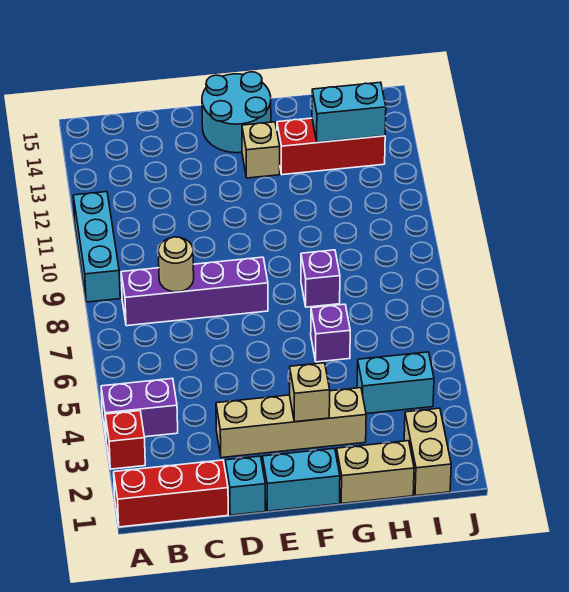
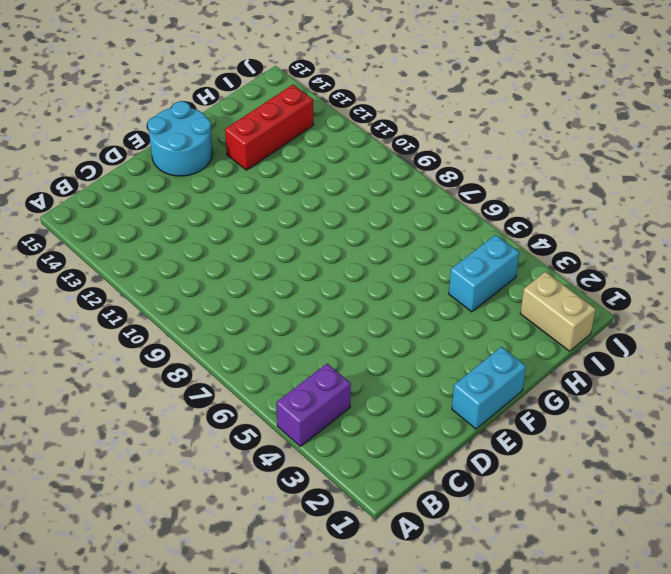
none -> red brick A1:C1 level 1
none -> red brick A3 level 1
none -> cyan brick A9:A11 level 1

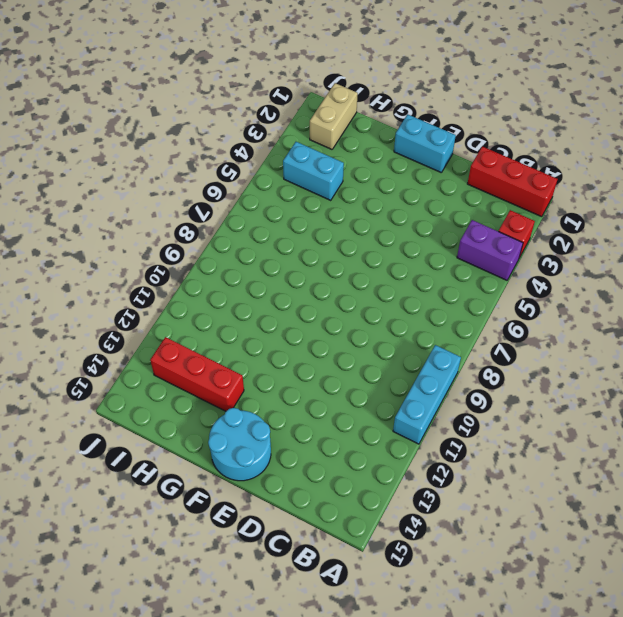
none -> purple brick B8:E8 level 1
none -> cyan brick D1 level 1
none -> tan brick D3:G3 level 1

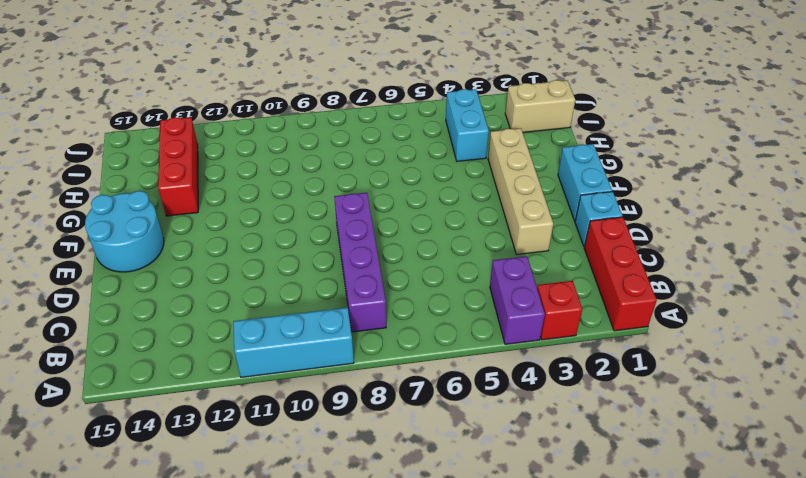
none -> tan brick F13 level 1
none -> tan brick G1:H1 level 1
none -> purple brick G6 level 1

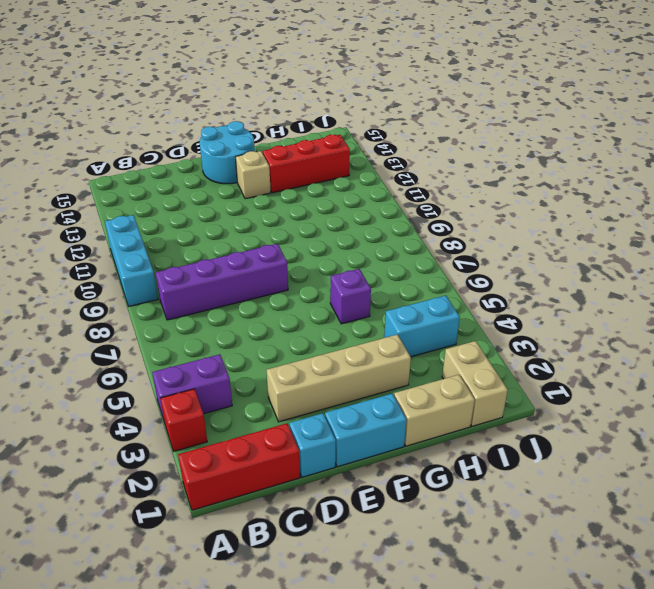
none -> purple brick G8 level 1
none -> tan round brick C8 level 2
none -> tan brick F3 level 2

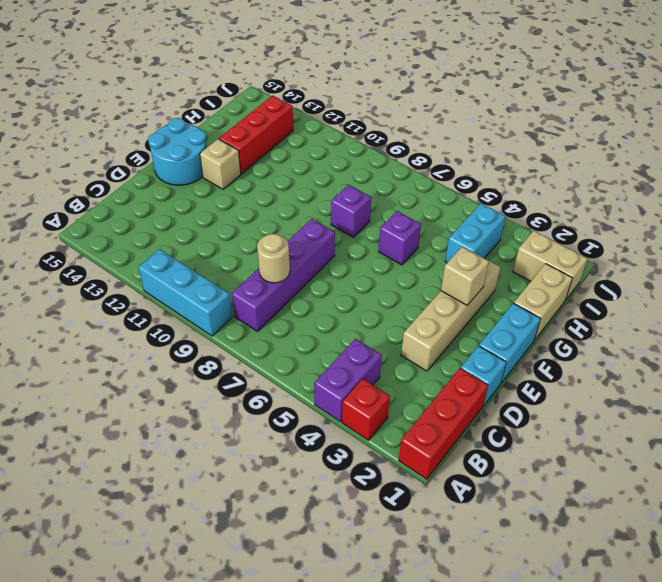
none -> cyan brick H13:I13 level 2

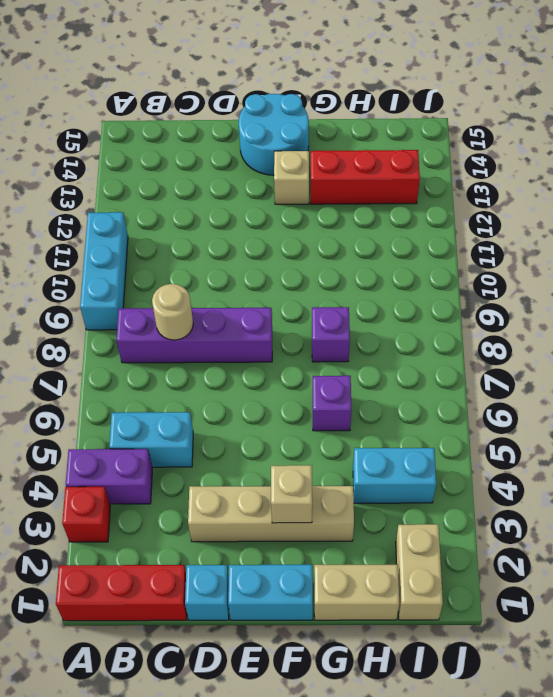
cyan brick B5:C5 level 1 -> cyan brick H13:I13 level 2

